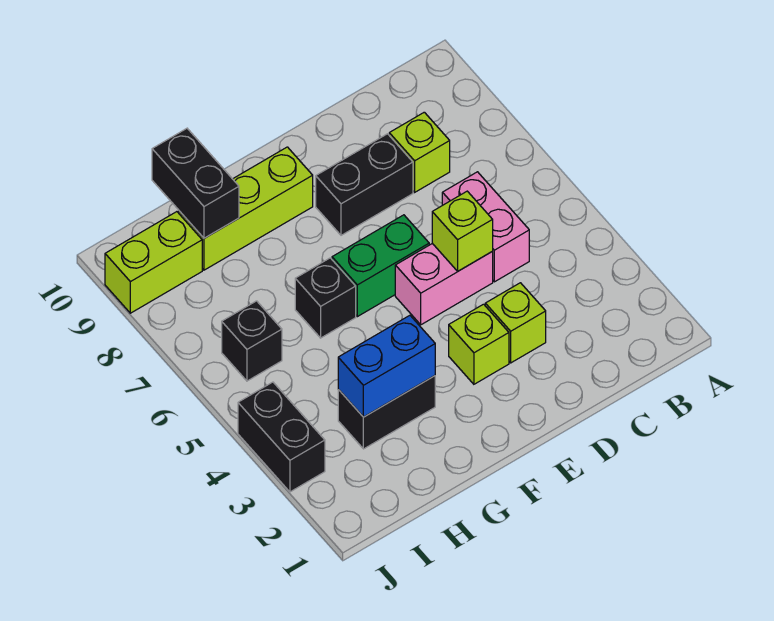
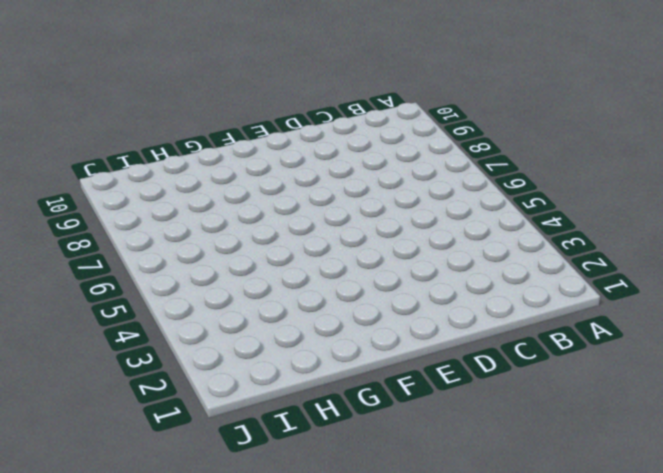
none -> pink brick C5:C6 level 1
none -> lime brick C8 level 1
none -> lime brick D3 level 1

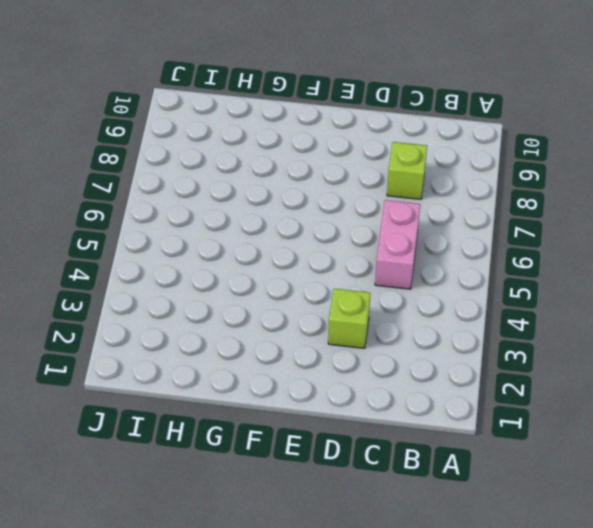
none -> pink brick D5:E5 level 1
none -> black brick D8:E8 level 1
none -> lime brick E3 level 1

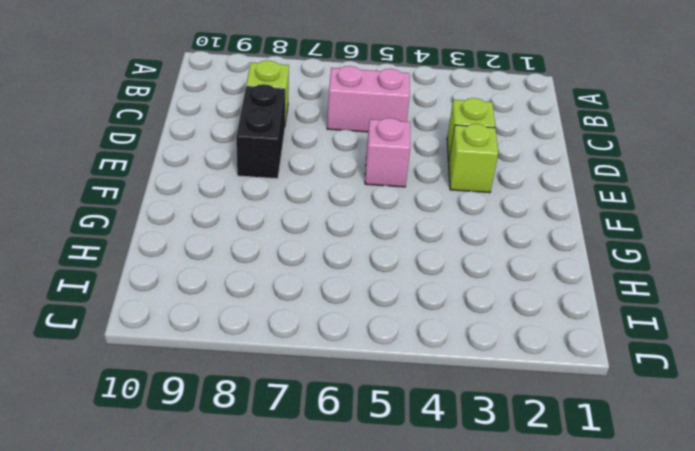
pink brick E5 level 1 -> pink brick D5:E5 level 1
none -> green brick E6:F6 level 1
none -> lime brick F9:H9 level 1
none -> black brick G3:H3 level 1

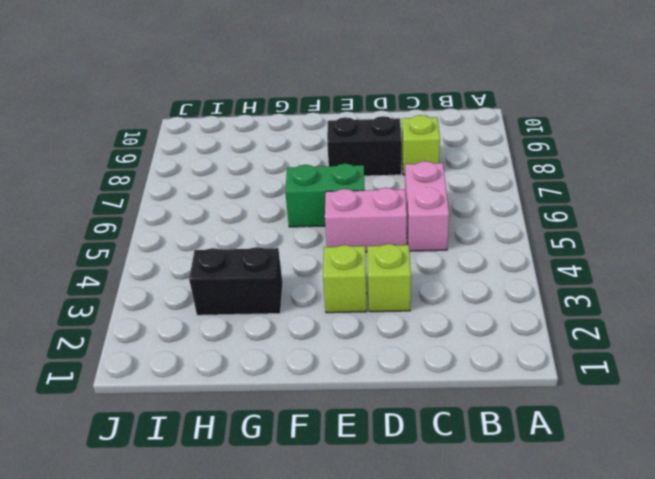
none -> lime brick F9:H9 level 1
none -> black brick G6 level 1
none -> black brick I6 level 1

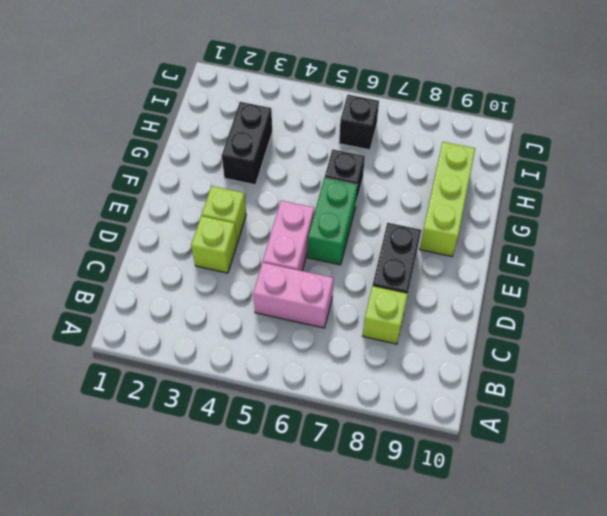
none -> lime brick I9:J9 level 1
none -> black brick J3:J4 level 1
none -> lime brick D5 level 2

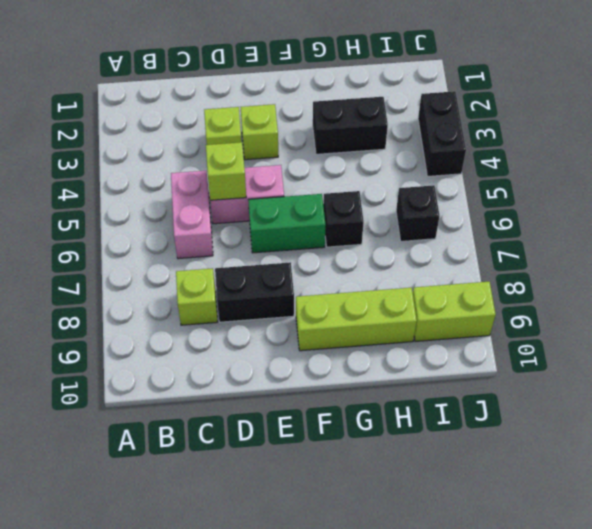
none -> blue brick G3:H3 level 2
none -> black brick H9:H10 level 2

